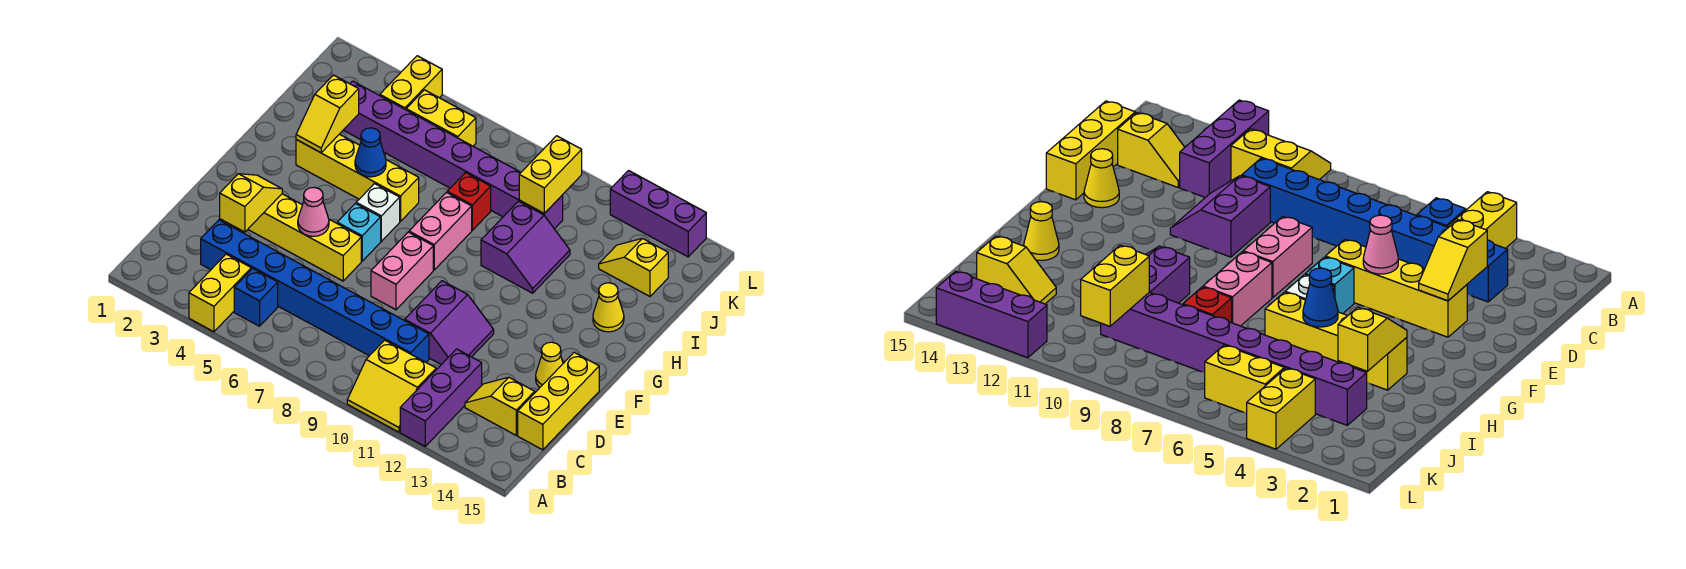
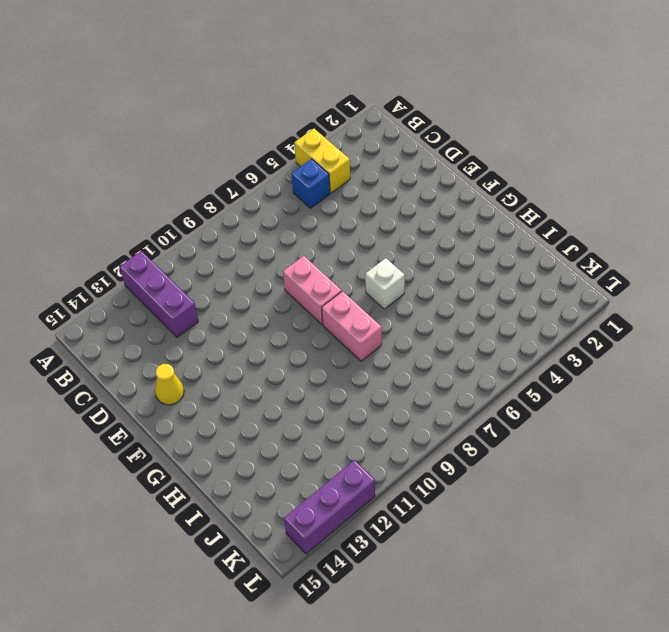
none -> yellow slope A10:B11 level 1 top B
none -> blue brick C3:C10 level 1
none -> yellow slope C13:C14 level 1 top 14

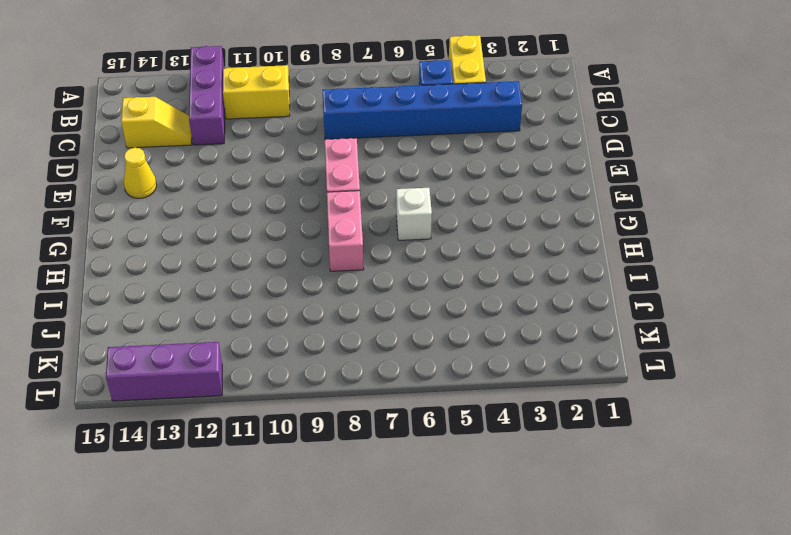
blue brick C3:C8 level 1 -> blue brick C3:C10 level 1
none -> yellow brick C15:E15 level 1
none -> purple slope D10:E11 level 1 top 10
none -> yellow brick E3:E6 level 1

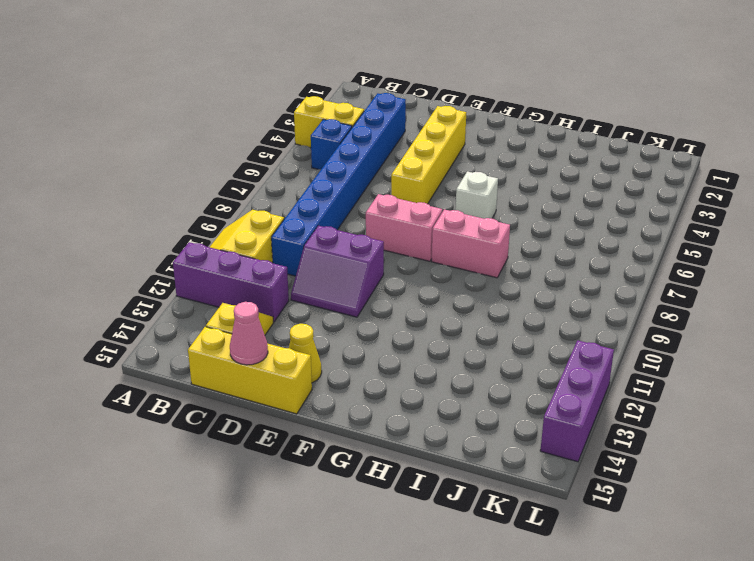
pink cone D15 level 2 -> pink cone E5 level 2
none -> cyan brick F6 level 1
none -> yellow brick H3:H6 level 1
none -> purple slope H10:I11 level 1 top 10

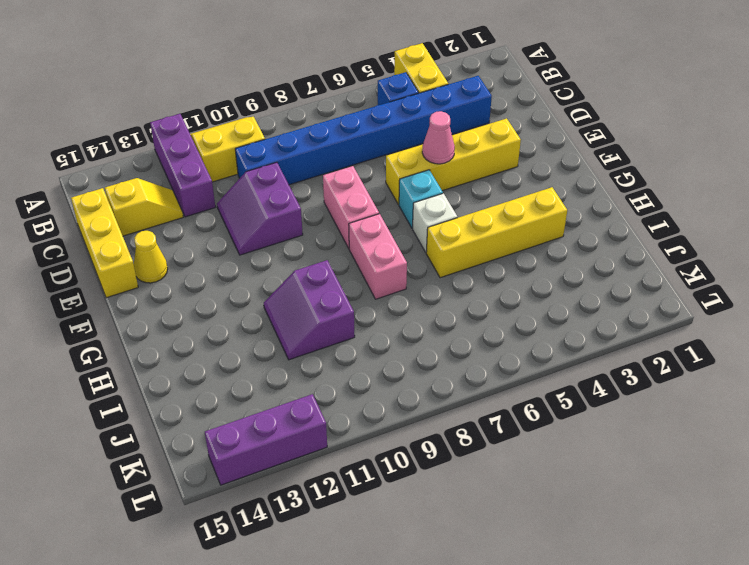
none -> yellow cone H14 level 1
none -> red brick I8 level 1
none -> purple brick J3:J10 level 1

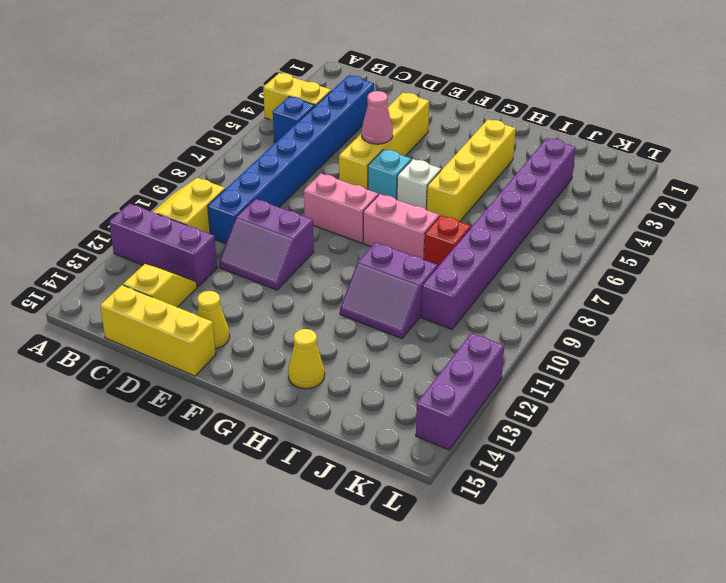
none -> yellow slope J13:J14 level 1 top 14
none -> yellow brick K4:L4 level 1
none -> yellow brick K5:K6 level 1

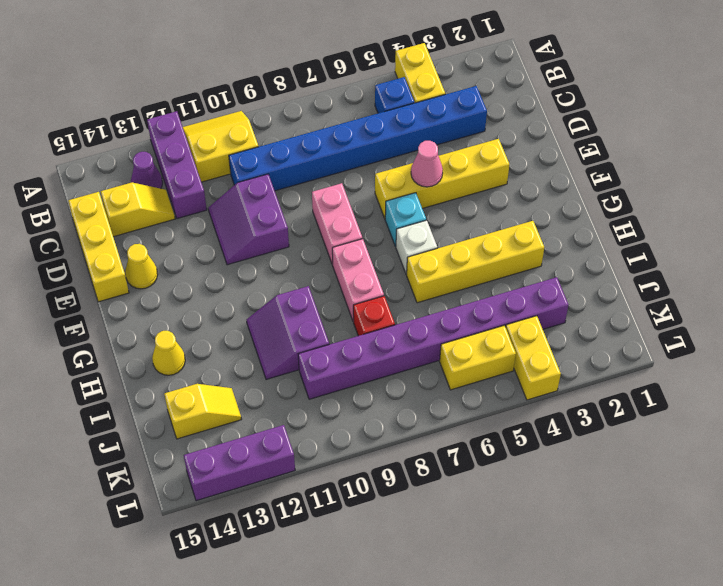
purple cone B13 level 1 -> none
none -> yellow slope D3:E3 level 2 top D
none -> yellow slope H3:I3 level 2 top I
none -> blue cone H5 level 2

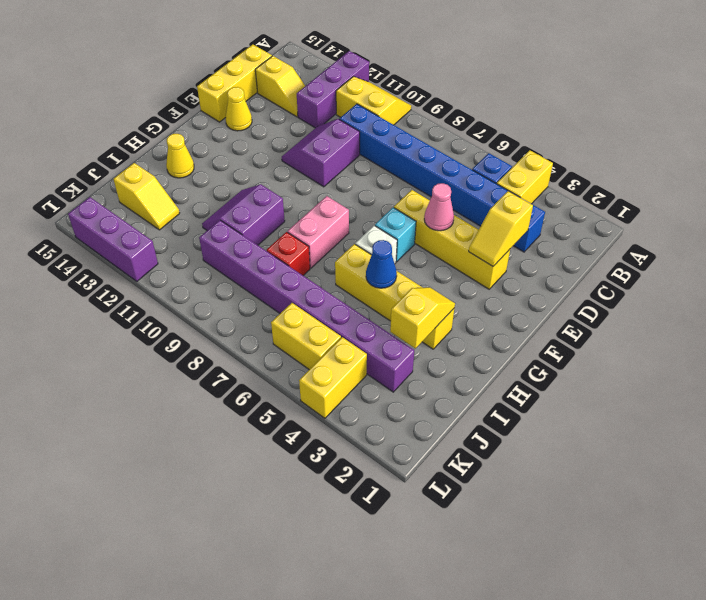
none -> pink brick E8:F8 level 1
none -> yellow brick J10:K10 level 2

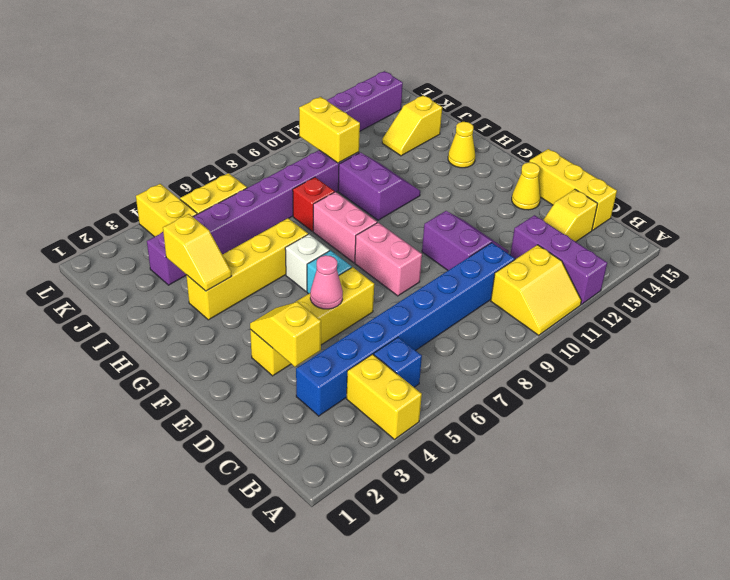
none -> blue cone H5 level 2

